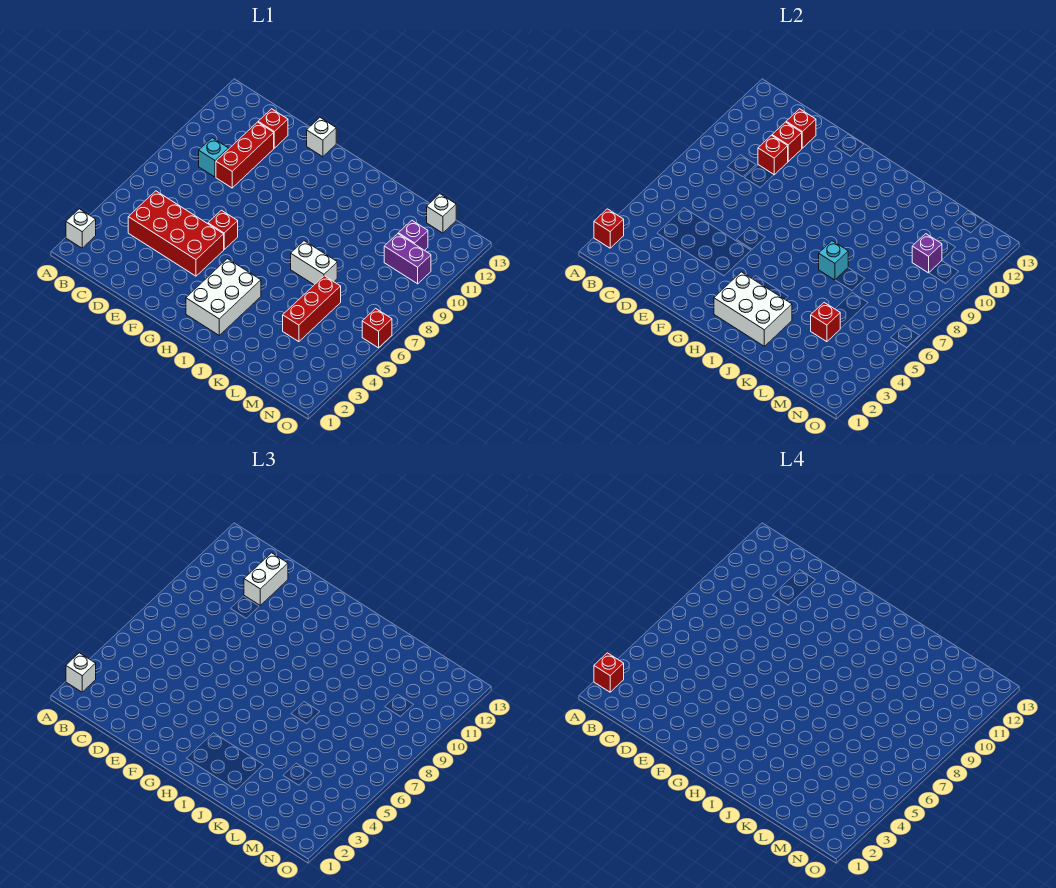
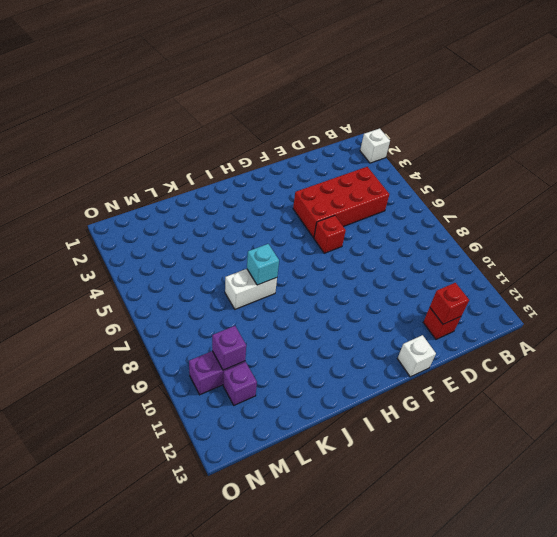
none -> cyan brick C9 level 1
none -> red brick D9:D11 level 1
none -> white brick H2:I4 level 1

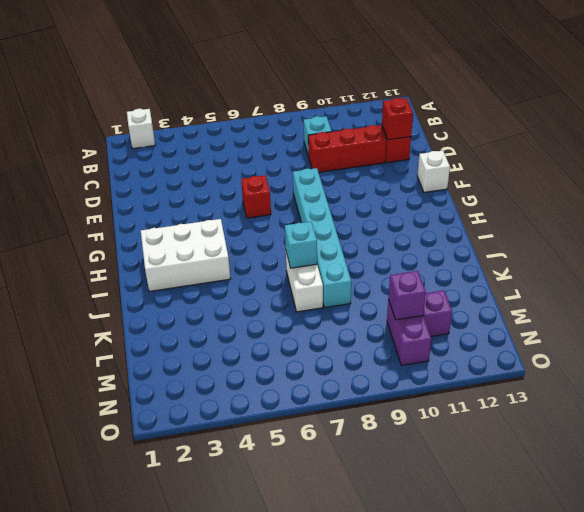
cyan brick F8:K8 level 1 -> none
none -> red brick C4:F5 level 1
none -> red brick L4:L6 level 1
none -> white brick M13 level 1

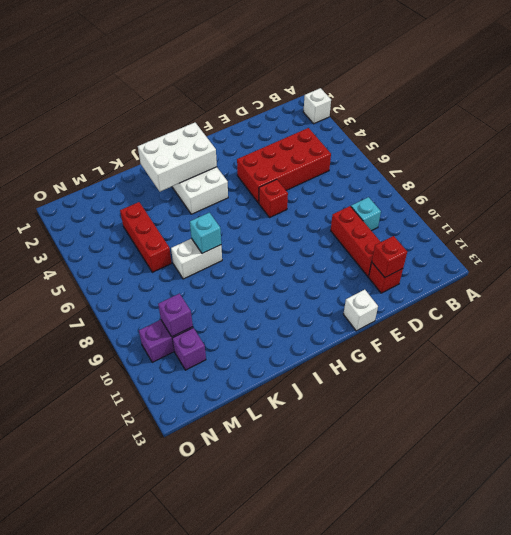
none -> white brick M13 level 1
none -> red brick O6 level 1
none -> red brick A2 level 2

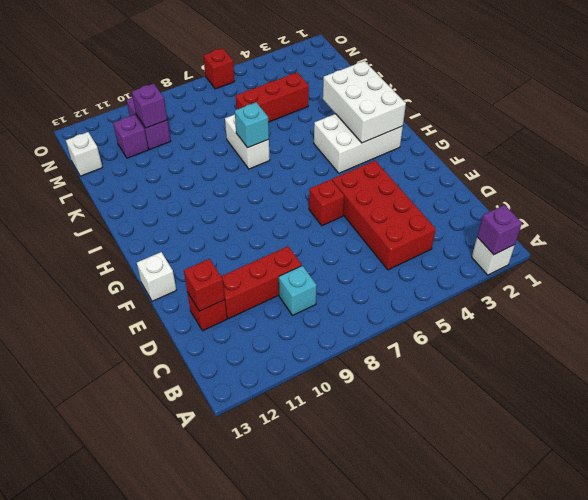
purple brick A2 level 2 -> red brick A2 level 2
none -> red brick D10 level 2
none -> red brick D11 level 2
none -> red brick L4 level 2

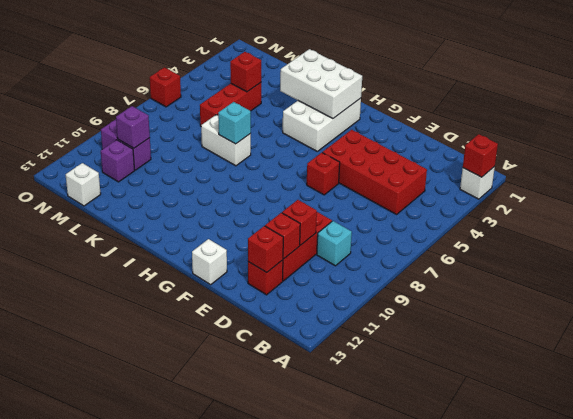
none -> white brick A2 level 3
none -> white brick D11:D12 level 3
none -> red brick A2 level 4

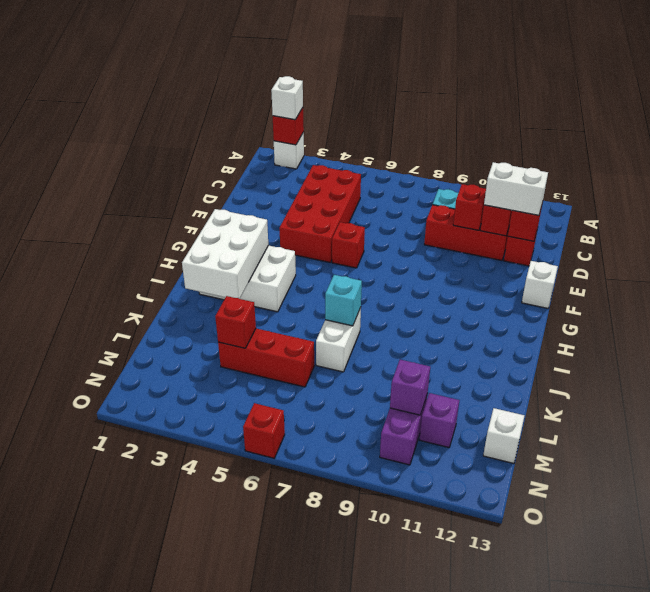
none -> red brick A2 level 4

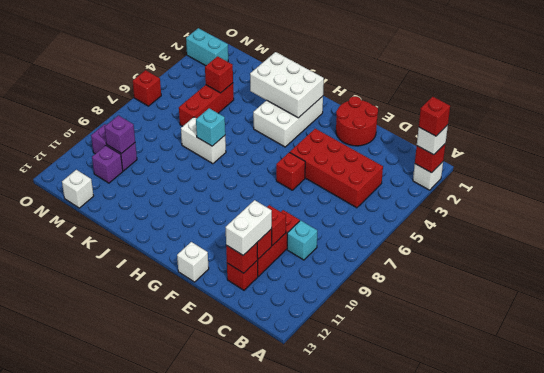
red round brick E1:F2 level 1 -> none
cyan brick N2:O2 level 1 -> none

